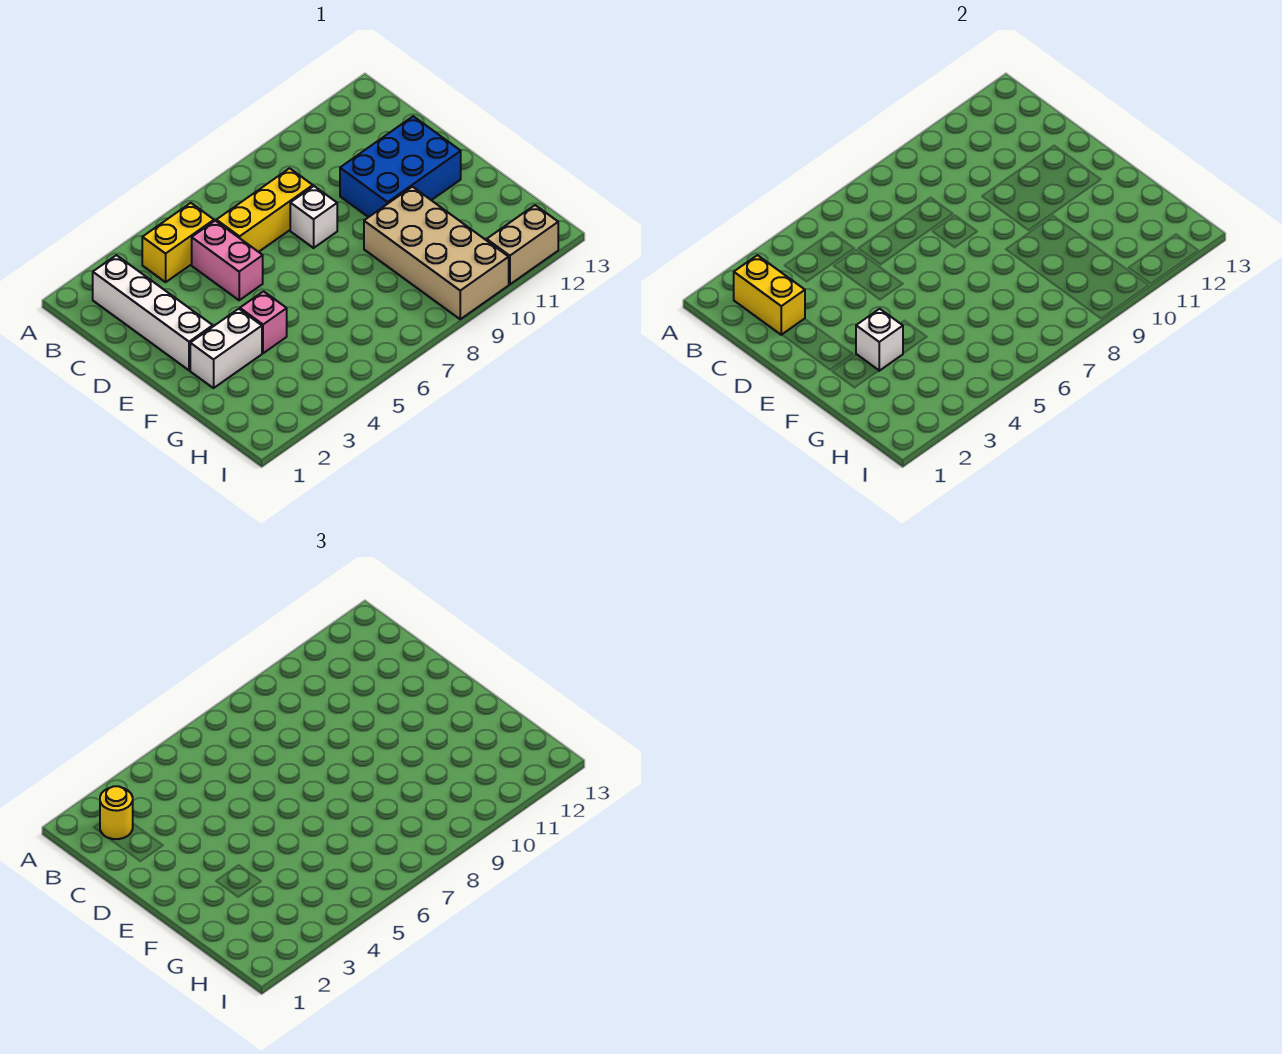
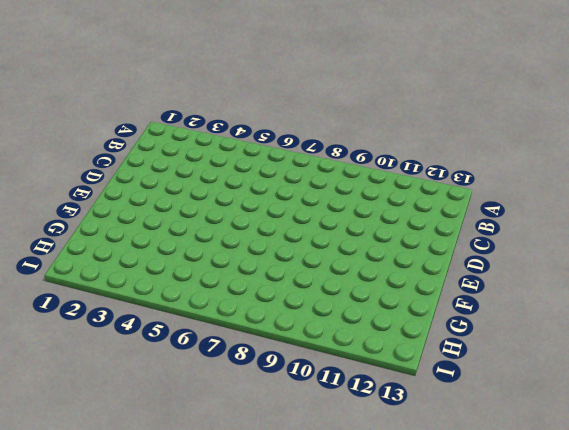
none -> white brick B2:E2 level 1
none -> yellow brick B4:B5 level 1
none -> pink brick C5:D5 level 1

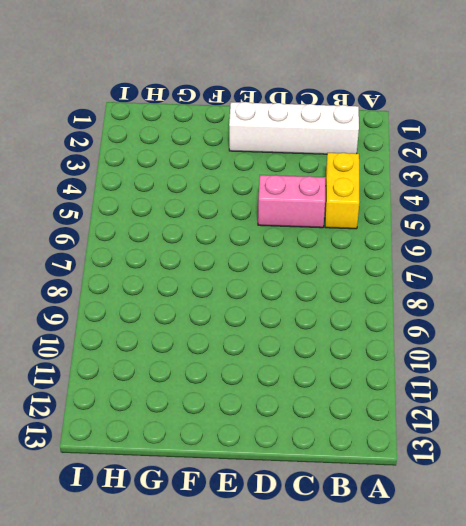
none -> yellow brick C6:C8 level 1
none -> white brick D8 level 1
none -> blue brick D10:E12 level 1

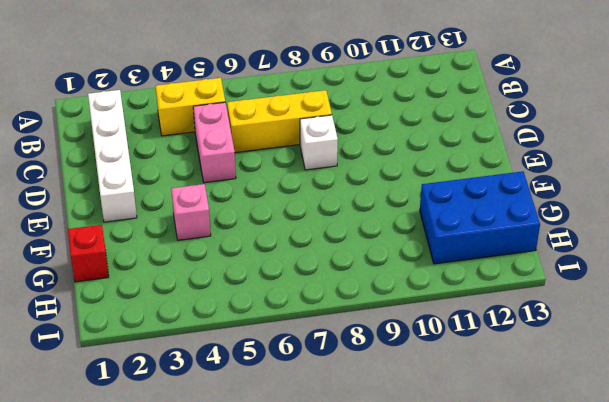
red brick G1 level 1 -> none
blue brick G11:H13 level 1 -> blue brick D10:E12 level 1
none -> white brick F2:F3 level 1
none -> tan brick F9:I10 level 1
none -> tan brick I11:I12 level 1

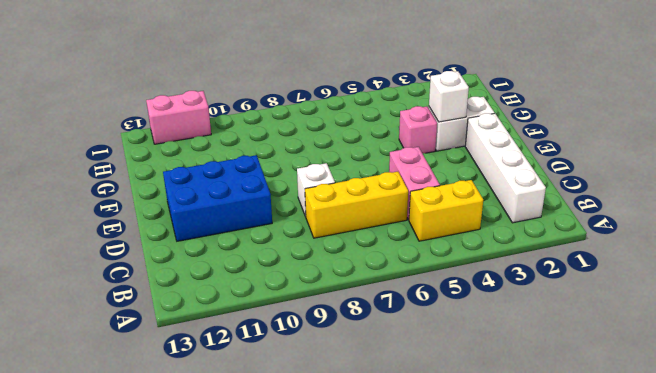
pink brick I11:I12 level 1 -> tan brick I11:I12 level 1
none -> tan brick F9:I10 level 1
none -> yellow brick B2:C2 level 2
none -> yellow round brick B2 level 3

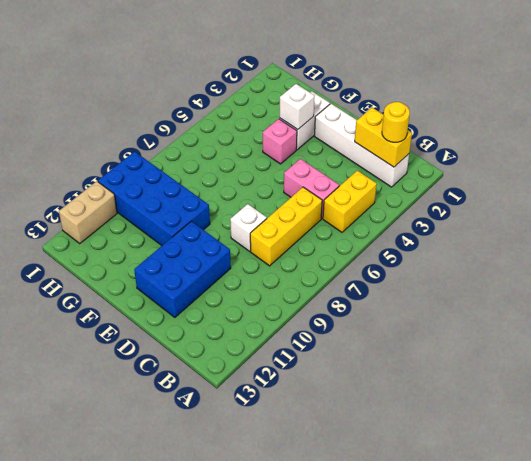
blue brick F9:I10 level 1 -> tan brick F9:I10 level 1

